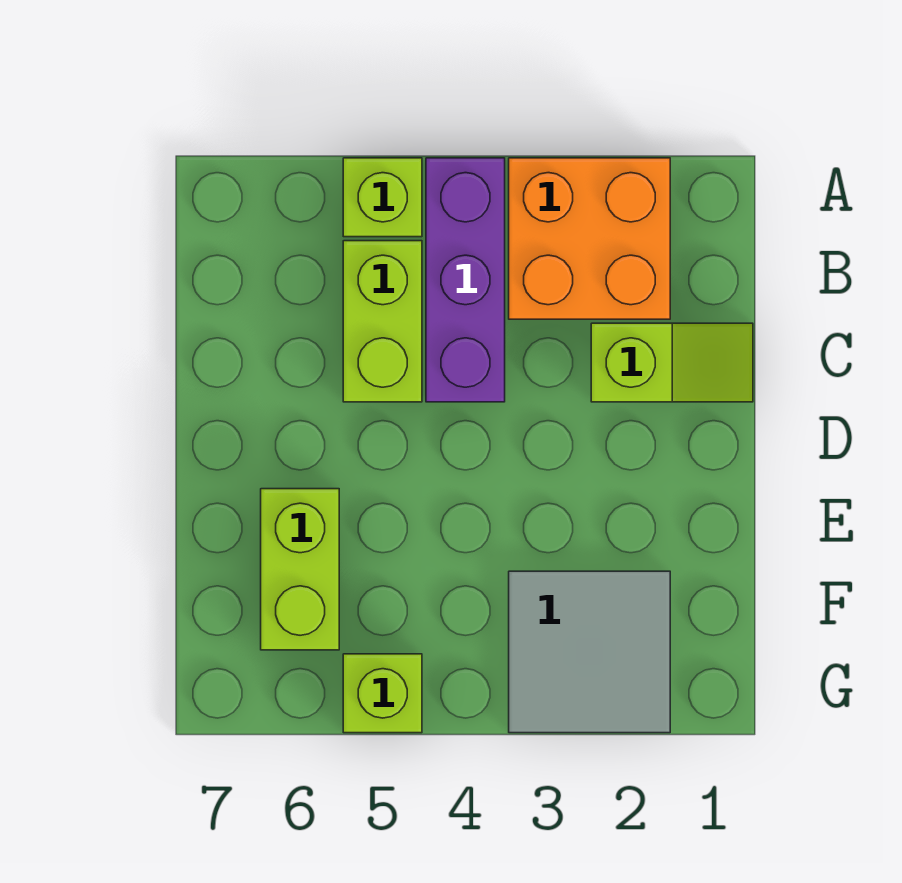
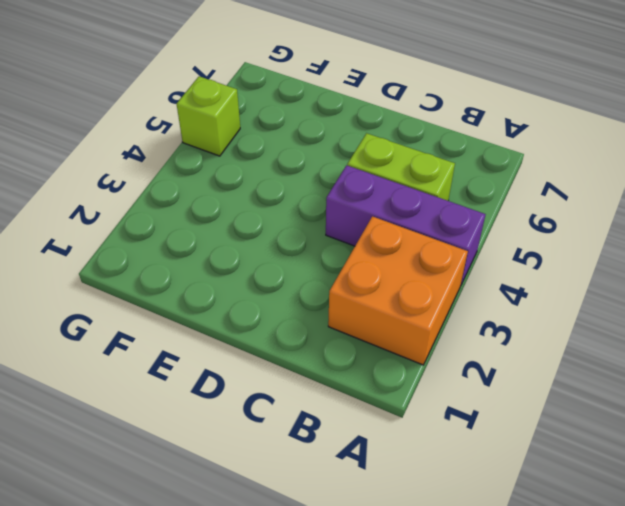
none -> lime brick A5 level 1
none -> lime slope C1:C2 level 1 top 2

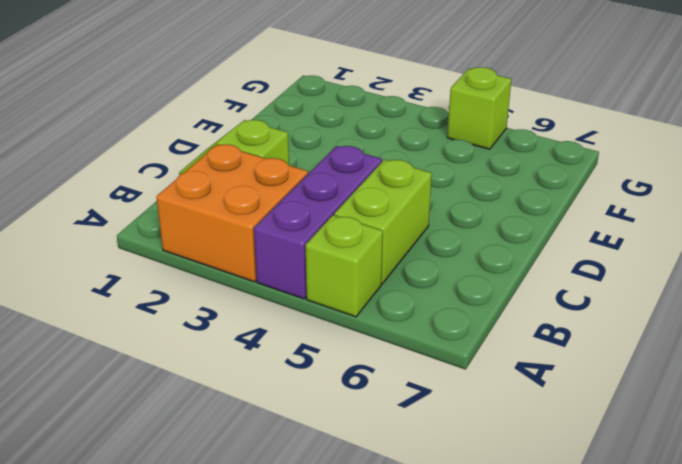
none -> lime brick E6:F6 level 1
none -> grey tile F2:G3 level 1

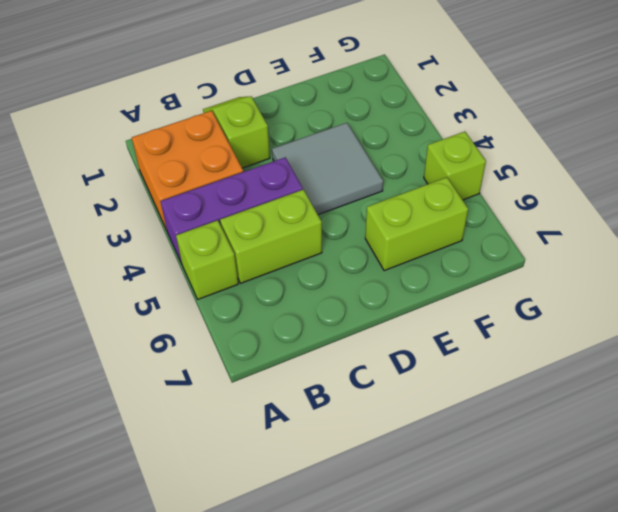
grey tile D3:E4 level 1 -> grey tile F2:G3 level 1

